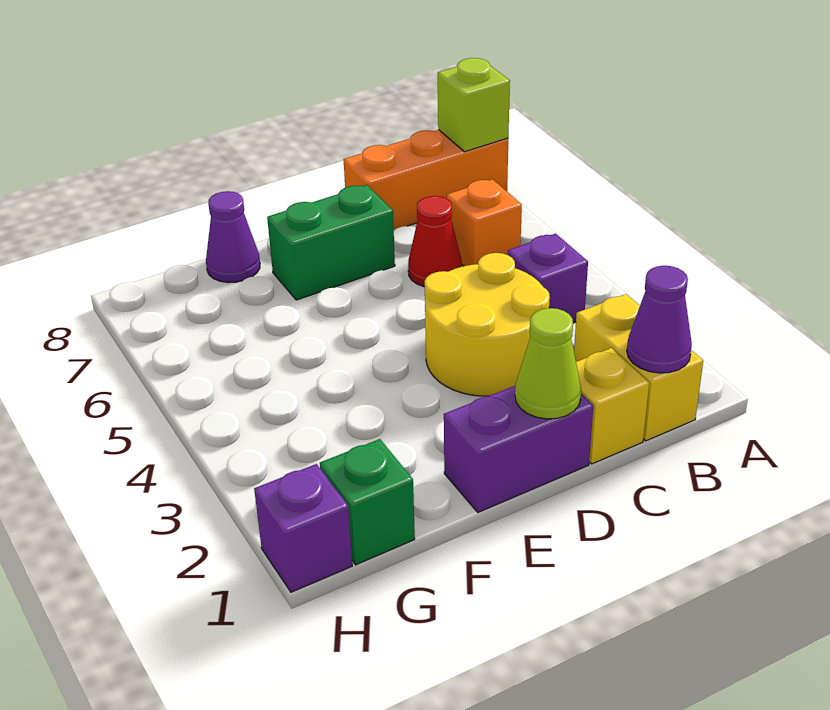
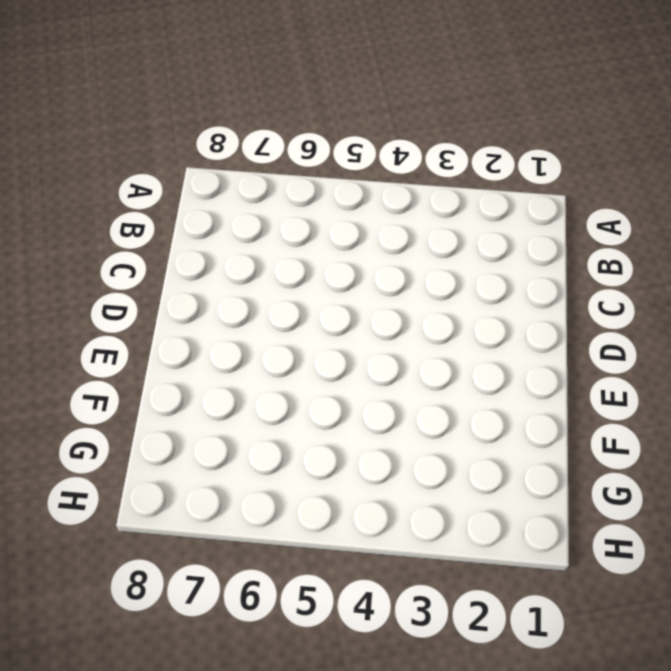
none -> orange brick A8:C8 level 1
none -> yellow brick B1:B2 level 1
none -> purple brick B4 level 1

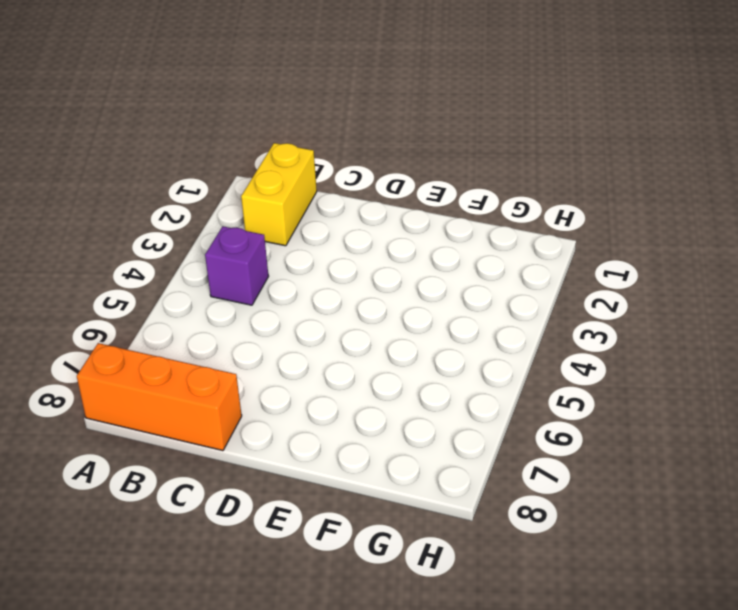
none -> orange brick B6 level 1
none -> yellow brick C1 level 1
none -> yellow round brick C3:D4 level 1

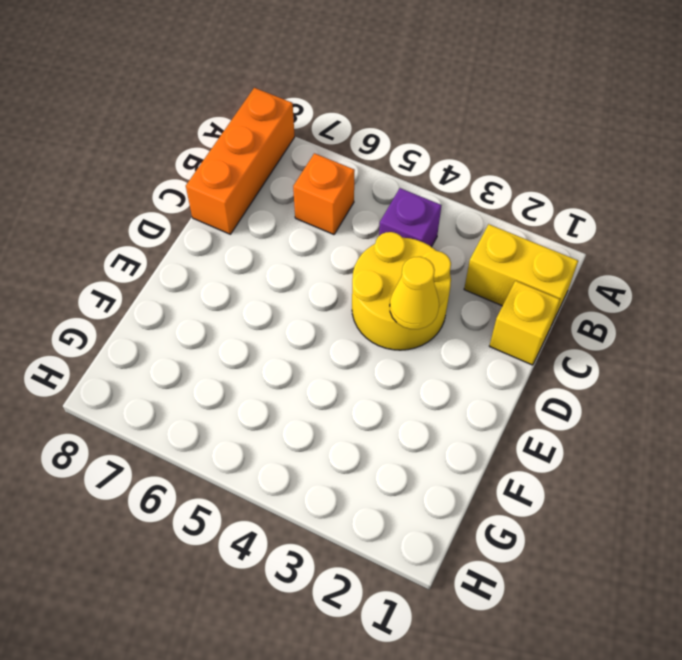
yellow cone D3 level 2 -> none
none -> red cone C6 level 1
none -> purple brick D1:E1 level 1
none -> green brick D7:E7 level 1

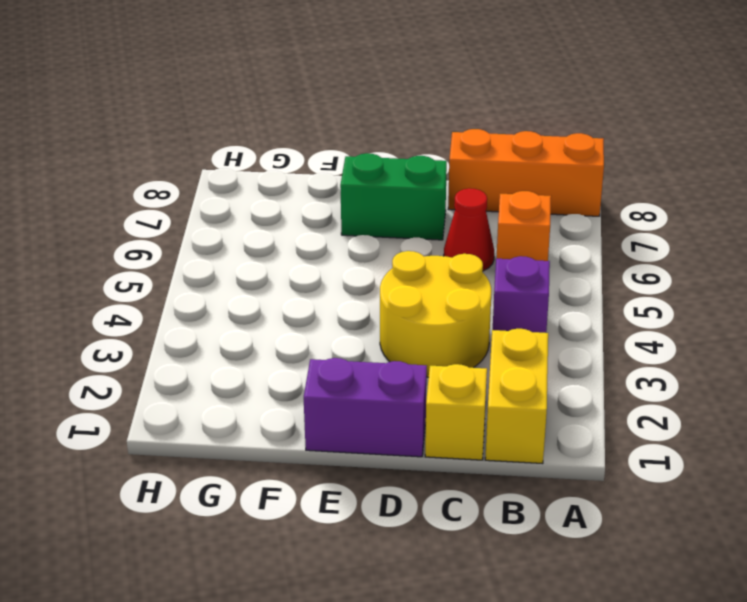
none -> purple cone F8 level 1
none -> green brick G1 level 1
none -> purple brick H1 level 1

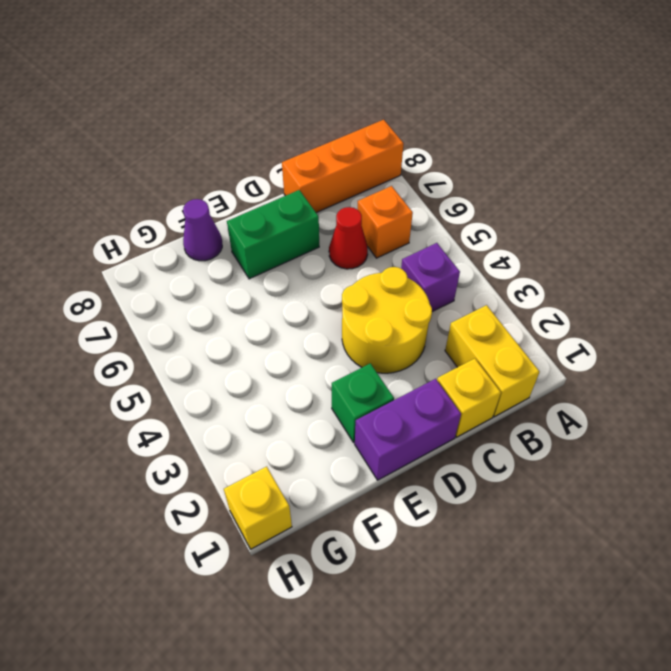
green brick E2 level 1 -> green brick G1 level 1
yellow brick H1 level 1 -> purple brick H1 level 1
none -> lime brick A8 level 2
none -> purple cone B1 level 2
none -> lime cone D1 level 2

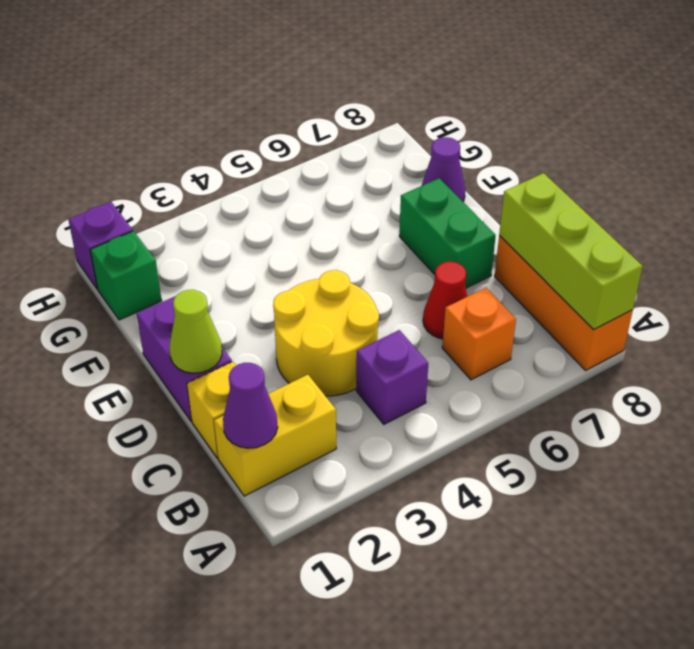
lime brick A8:C8 level 2 -> lime brick A8 level 2

